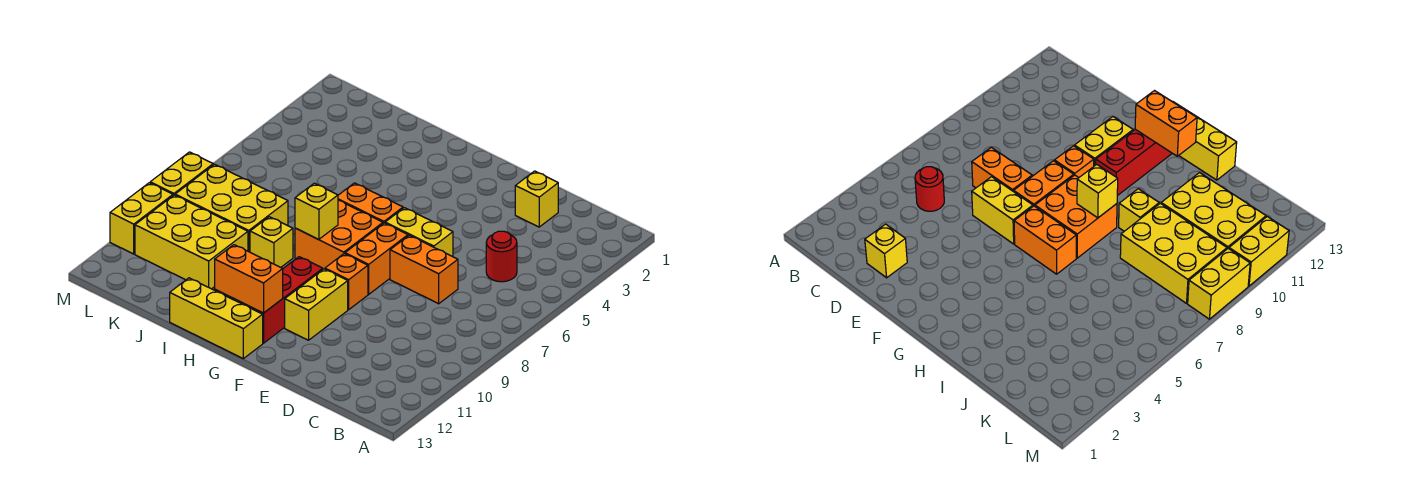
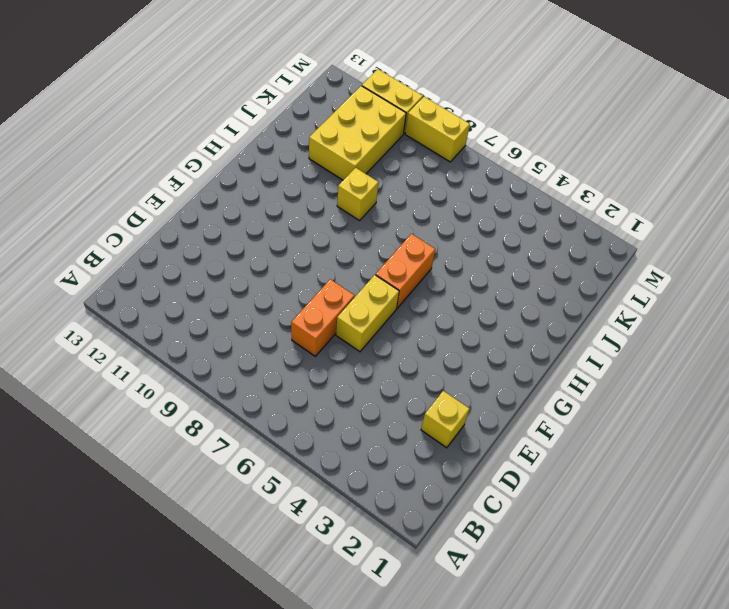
none -> red round brick C5 level 1
none -> orange brick F7:F8 level 1
none -> orange brick F9 level 1

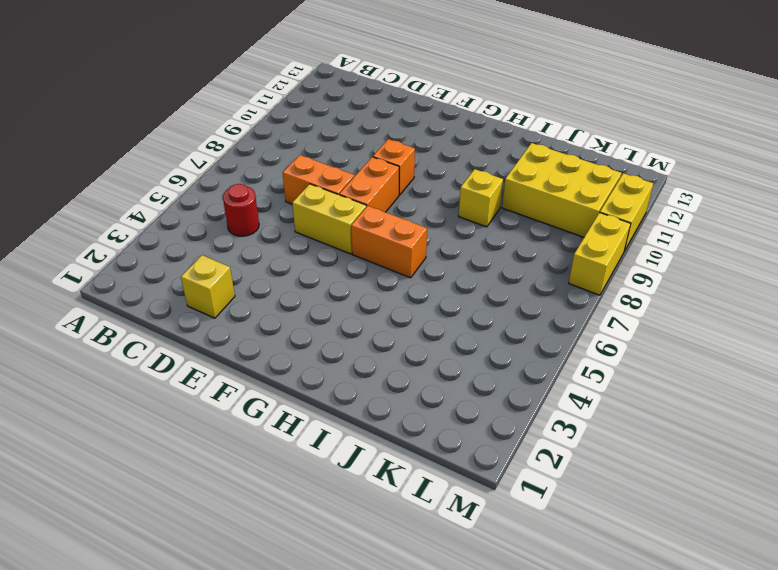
none -> yellow brick F10:F11 level 1
none -> orange brick G7:H8 level 1
none -> red brick G10:G12 level 1

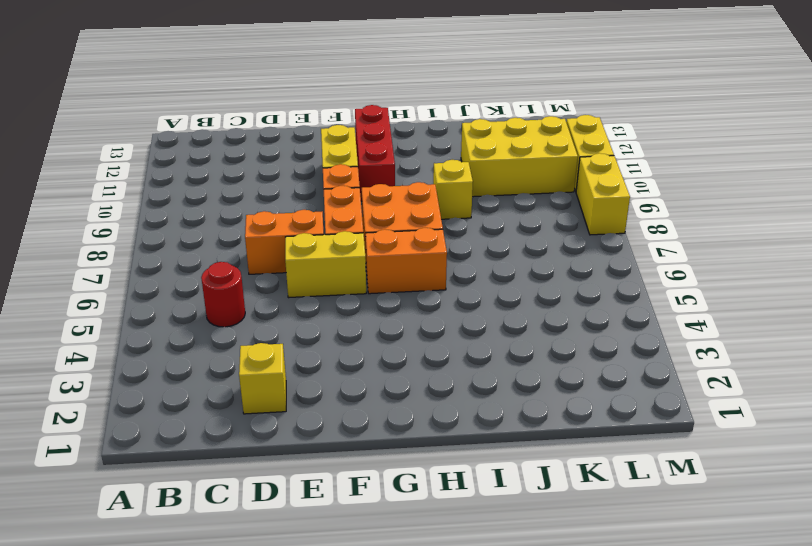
none -> yellow brick G13:I13 level 1
none -> yellow brick J8:L9 level 1
none -> orange brick G12:H12 level 2

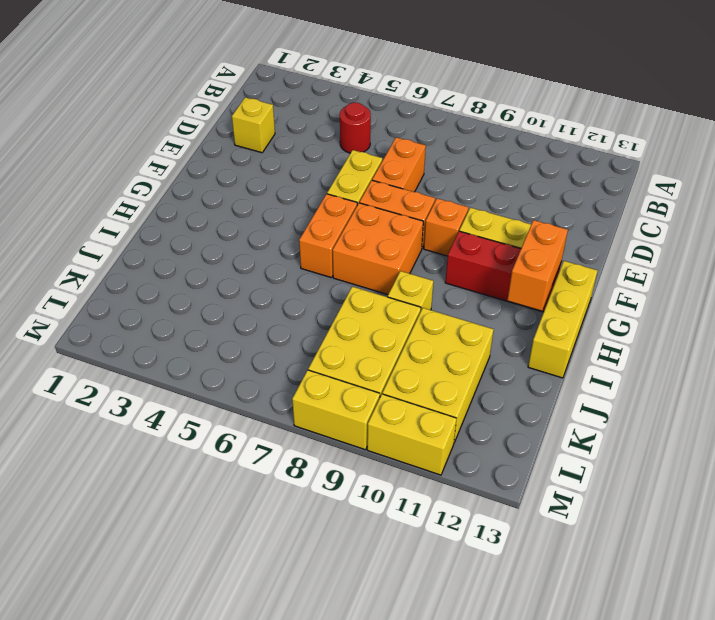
none -> yellow brick H8 level 2

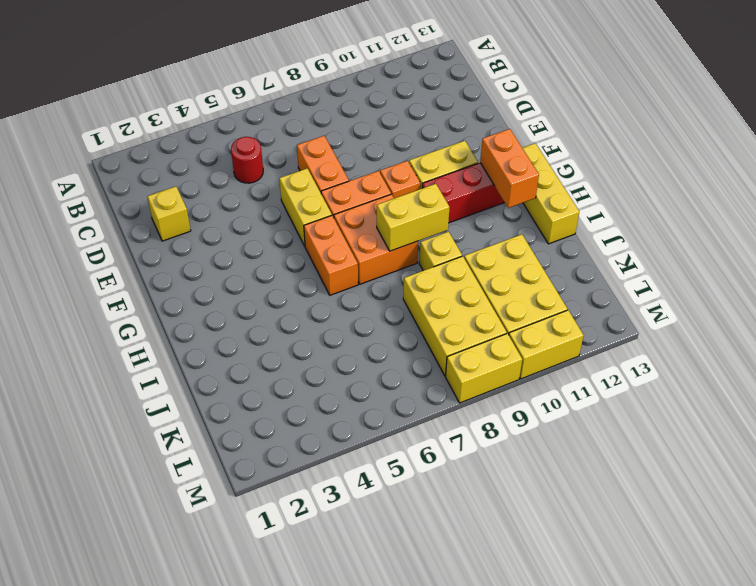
yellow brick H8:H9 level 2 -> yellow brick H8 level 2

